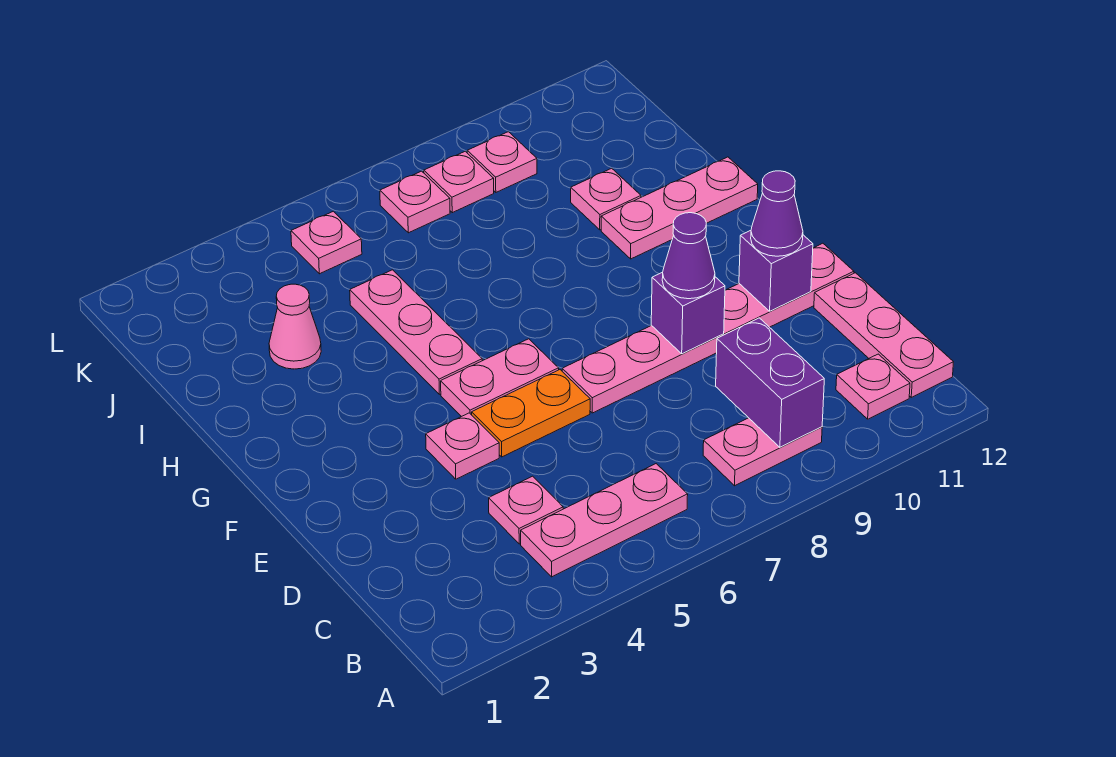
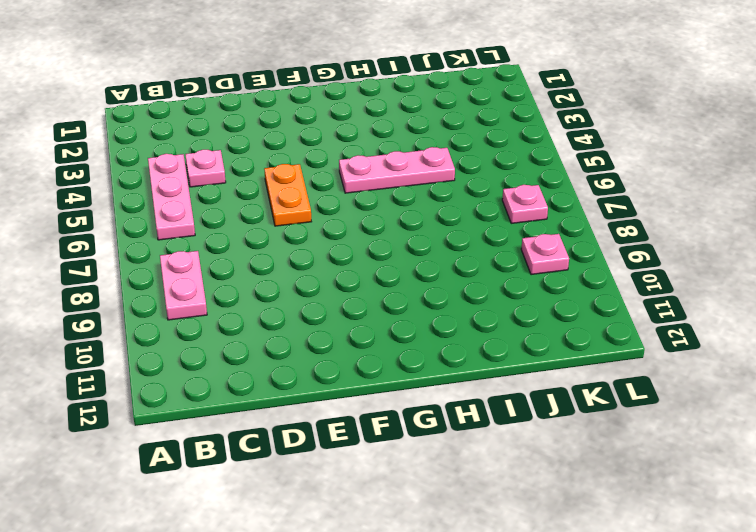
none -> pink plate B11 level 1
none -> pink plate B12:D12 level 1
none -> pink plate E4 level 1

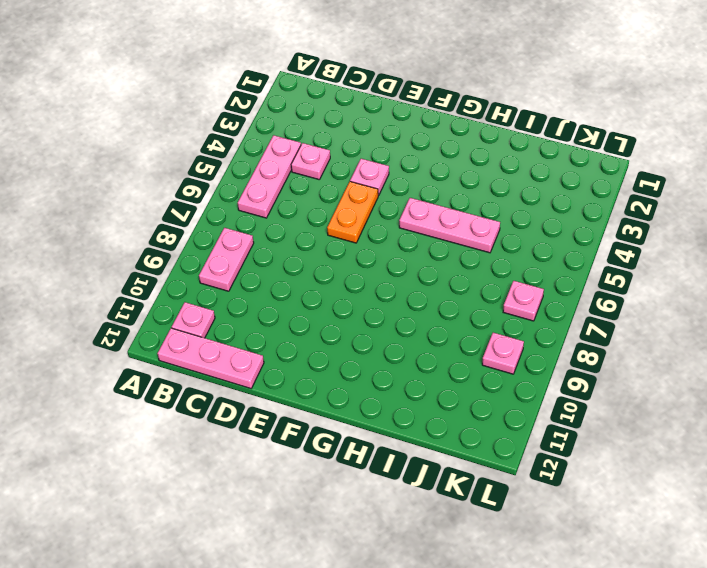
none -> pink plate E7:E12 level 1
none -> pink plate F5:F6 level 1
none -> pink plate H10:H12 level 1

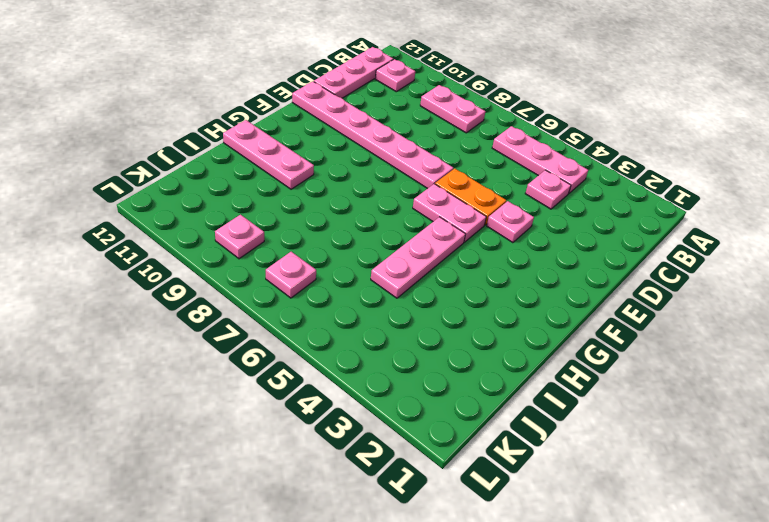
none -> pink cone I3 level 1
none -> pink plate I10 level 1
none -> pink plate K5 level 1

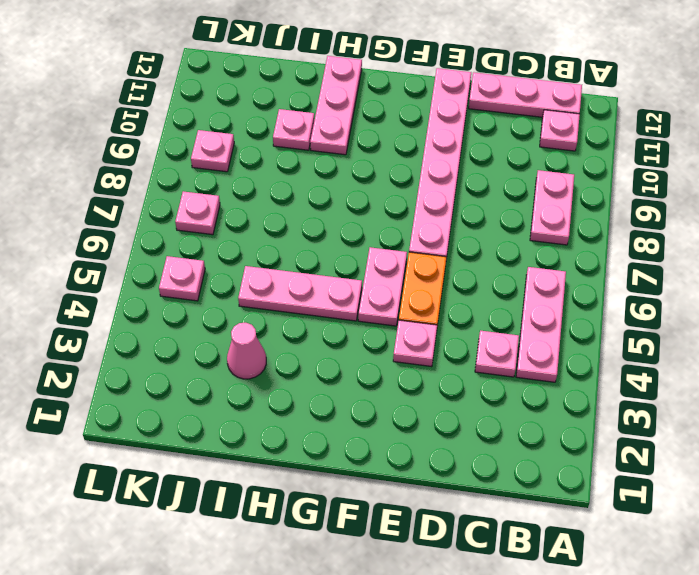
none -> pink plate K8 level 1
none -> purple brick B9:C9 level 2
none -> purple brick E9 level 2

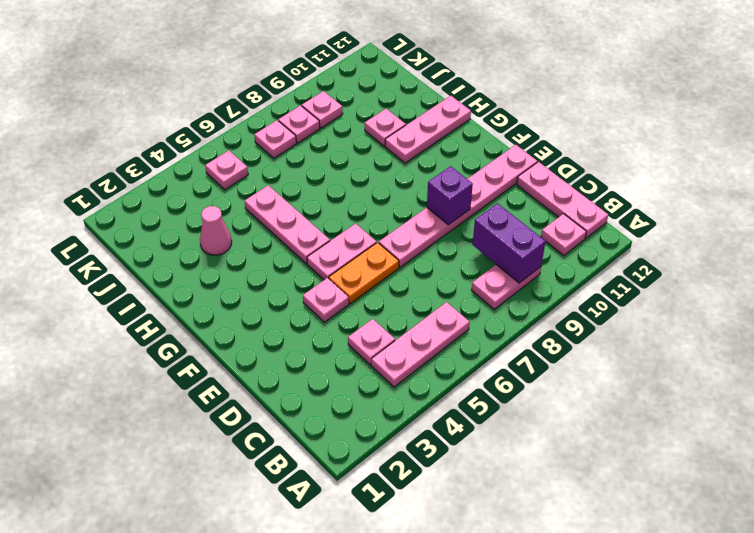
none -> purple brick E11 level 2
none -> purple cone E9 level 3
none -> purple cone E11 level 3

